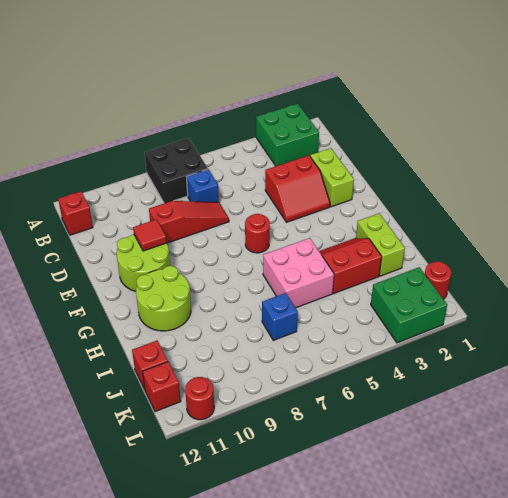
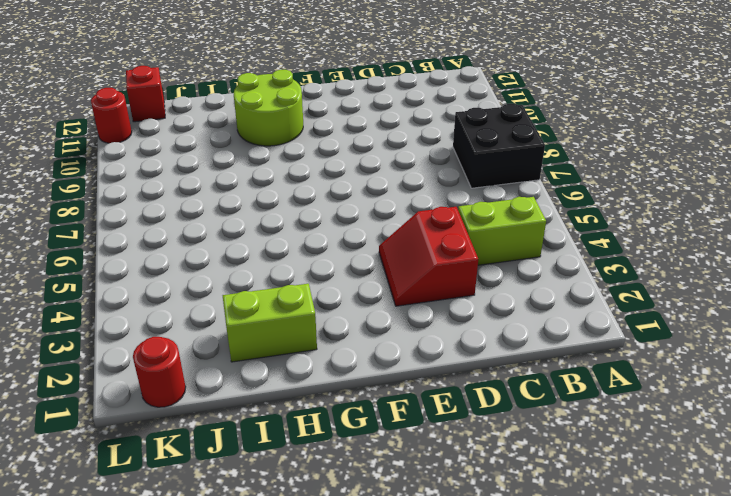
lime brick B4:C4 level 1 -> lime brick D2:E2 level 1
none -> green brick A2:B3 level 1
none -> red brick B12 level 1
none -> blue brick C7 level 1

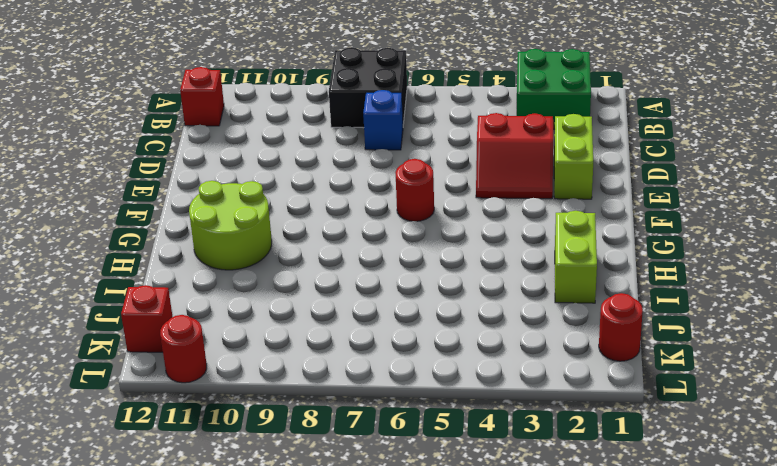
none -> red slope D7:D9 level 1 top 9
none -> lime round brick E10:F11 level 1
none -> red slope H3:I4 level 1 top I

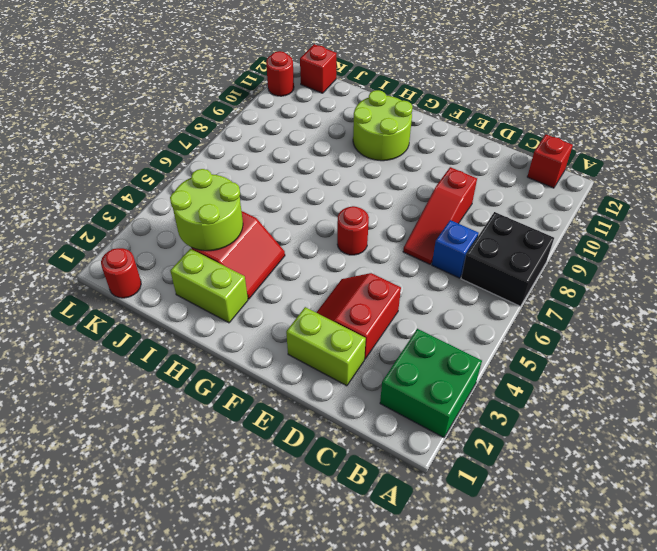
lime round brick I3:J4 level 2 -> lime round brick E10:F11 level 1
none -> pink brick H5:I6 level 1
none -> blue brick J7 level 1
none -> red brick J12 level 1

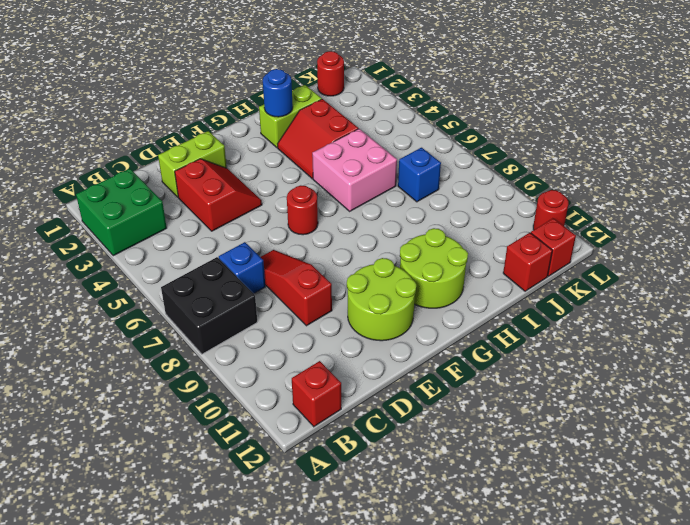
blue round brick H2 level 2 -> none
none -> green brick K2:L3 level 1
none -> red tile E10 level 2

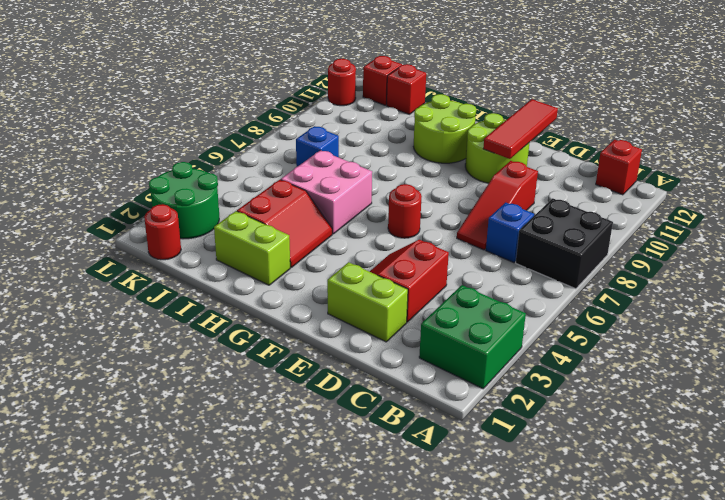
red tile E10:E12 level 2 -> red tile E10 level 2
green round brick K2:L3 level 1 -> green brick K2:L3 level 1

